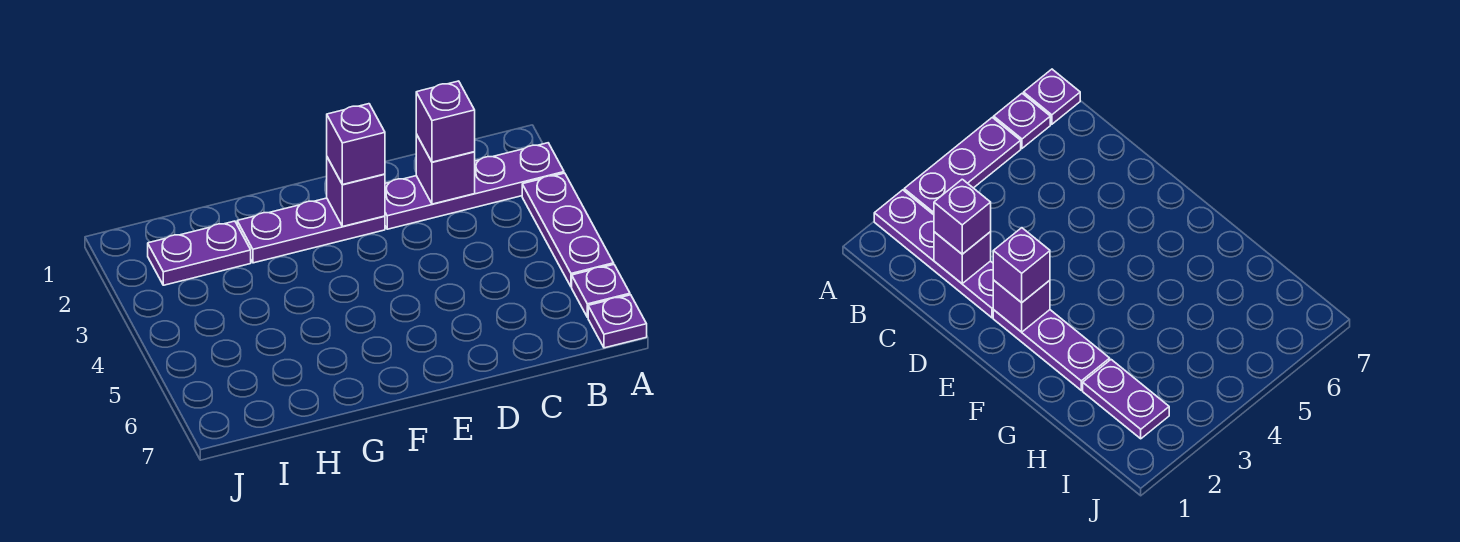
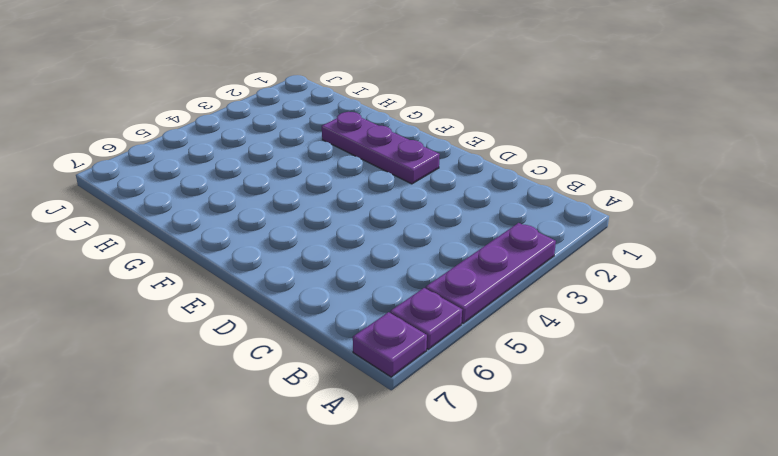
none -> purple plate A2:D2 level 1
none -> purple plate H2:I2 level 1

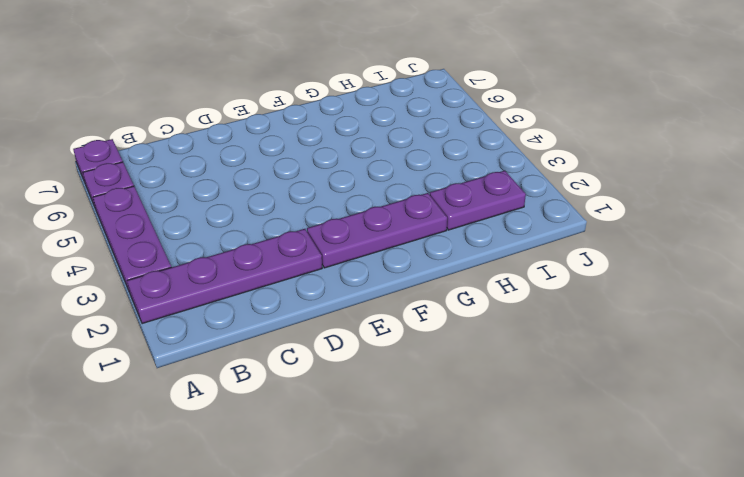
none -> purple brick C2 level 2
none -> purple brick E2 level 2

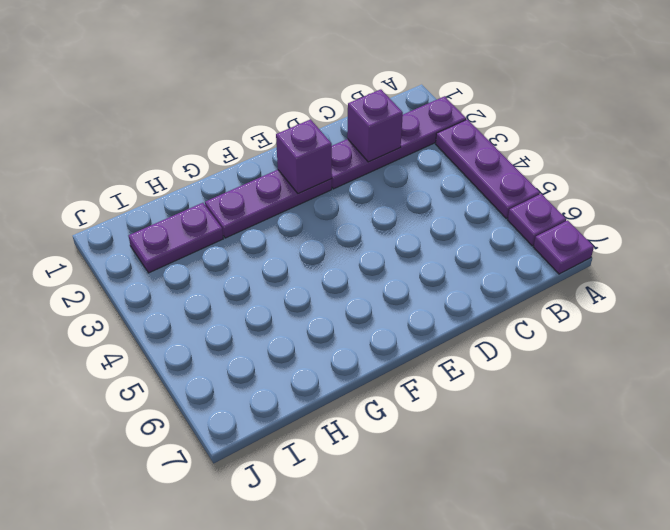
none -> purple brick C2 level 3
none -> purple brick E2 level 3

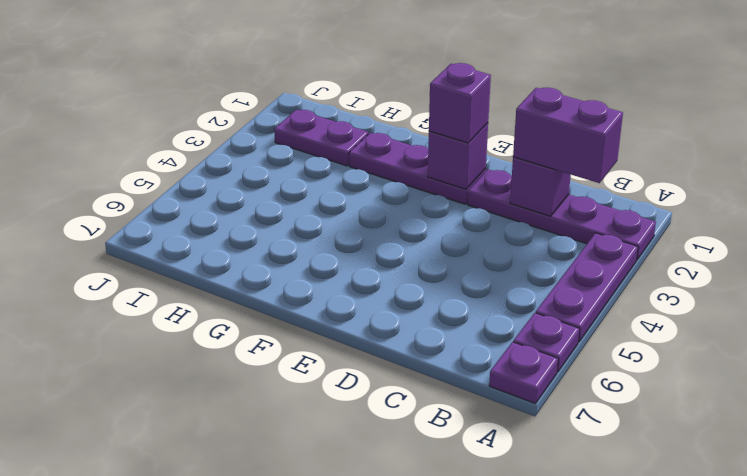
purple brick B2:C2 level 3 -> purple brick C2 level 3

